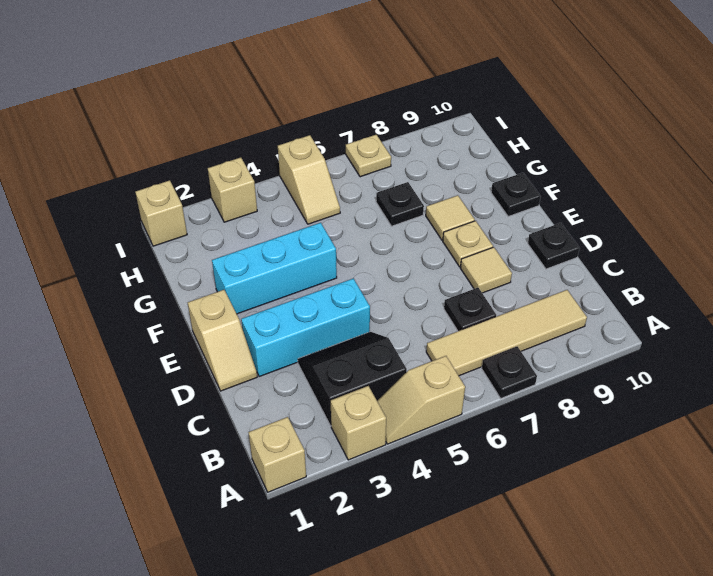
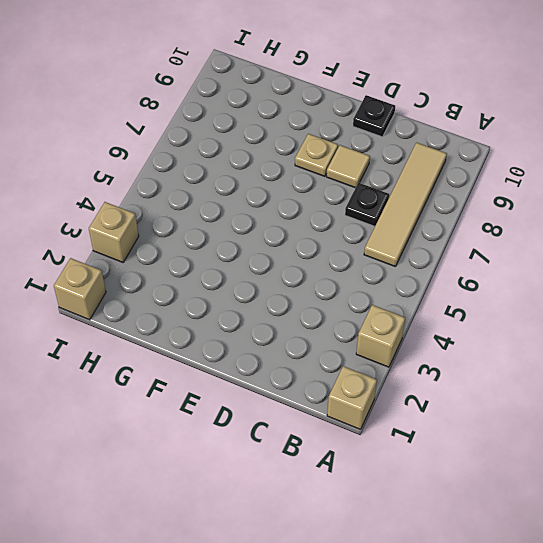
none -> tan slope A4:A5 level 1 top 5
none -> black plate A7 level 1
none -> black slope B3:C4 level 1 top B

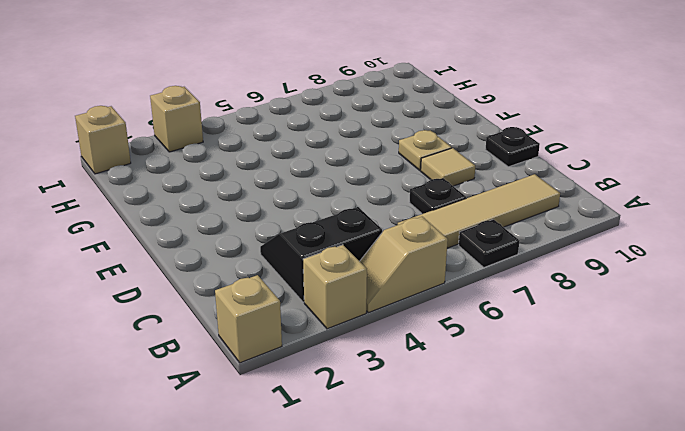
none -> tan slope D1:E1 level 1 top E
none -> cyan brick D2:D4 level 1
none -> cyan brick F2:F4 level 1

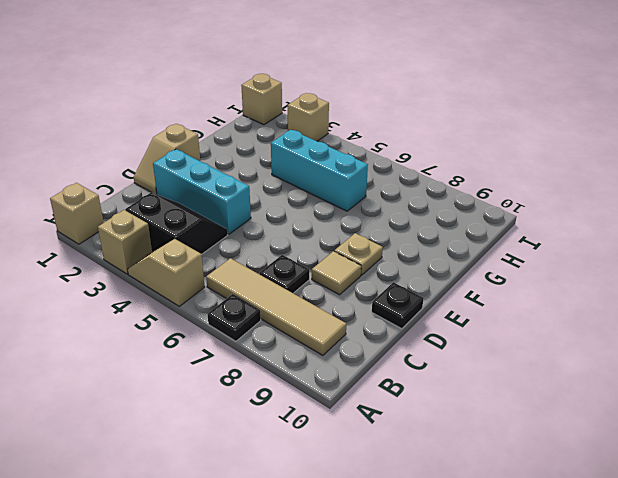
cyan brick G4:G6 level 1 -> cyan brick F2:F4 level 1
none -> tan tile F8 level 1
none -> black plate F10 level 1
none -> black plate G7 level 1

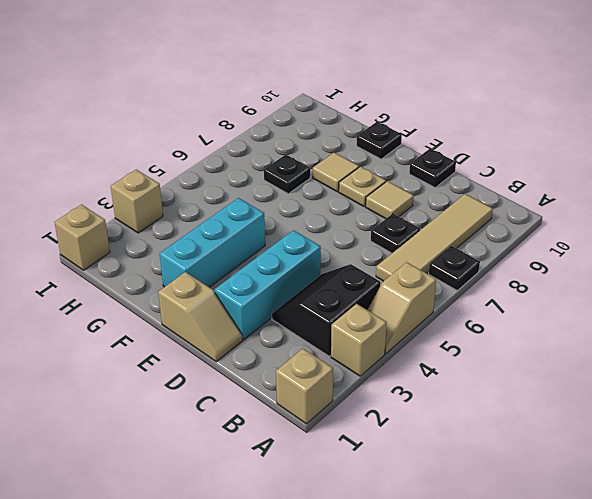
none -> tan slope H5:I5 level 1 top I
none -> tan plate I7 level 1

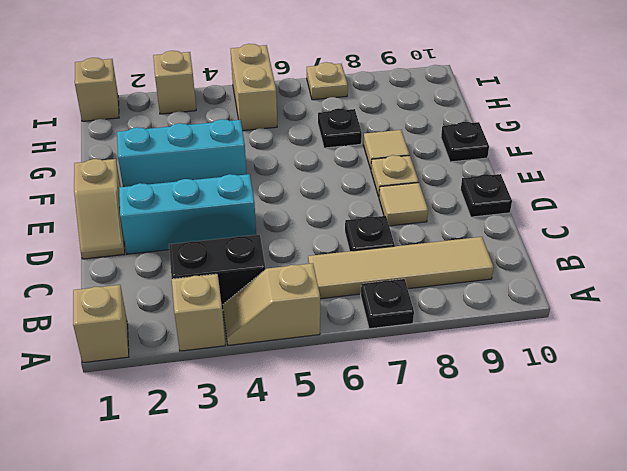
tan brick H5:I5 level 1 -> tan slope H5:I5 level 1 top I

